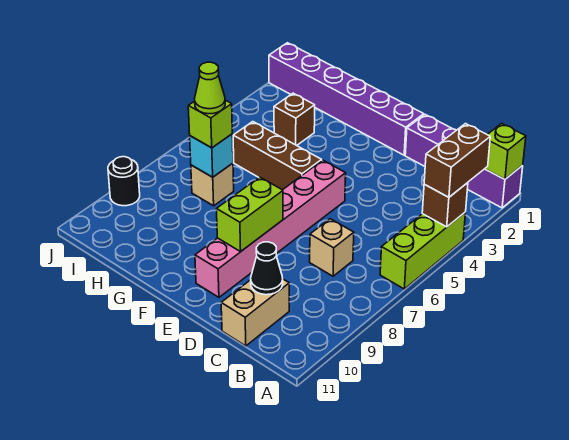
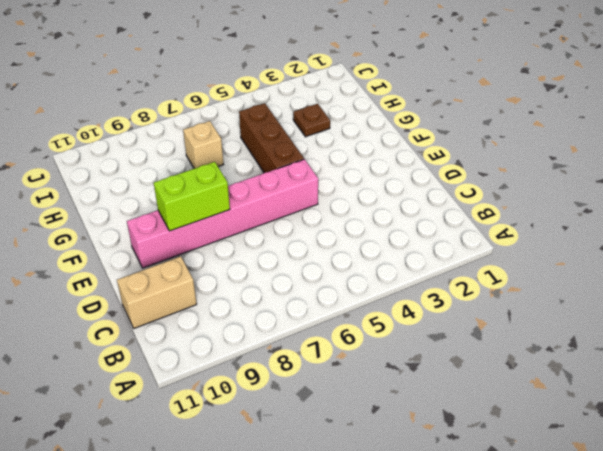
brown plate H3 level 1 -> brown brick H3 level 1
none -> purple brick A1:D1 level 1
none -> lime brick A4:A6 level 1
none -> tan brick C7 level 1

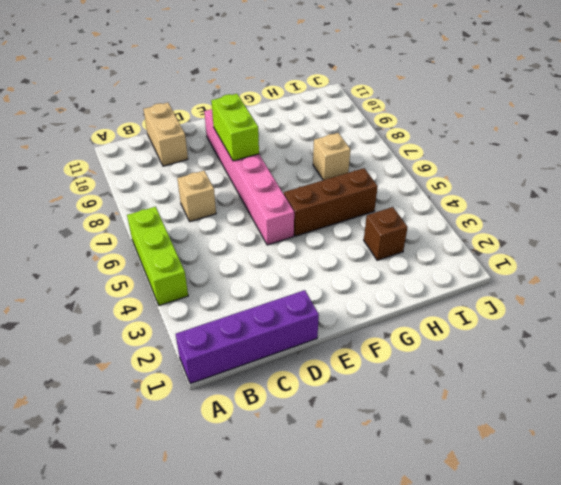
none -> purple brick E1:J1 level 1
none -> black round brick J9 level 1
none -> lime brick A1 level 2

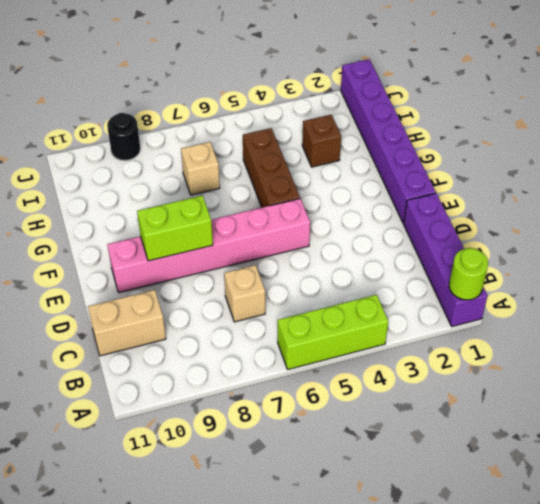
lime round brick A1 level 2 -> lime brick A1 level 2
none -> brown brick A4 level 2
none -> black cone C10 level 2
none -> cyan brick H7 level 2

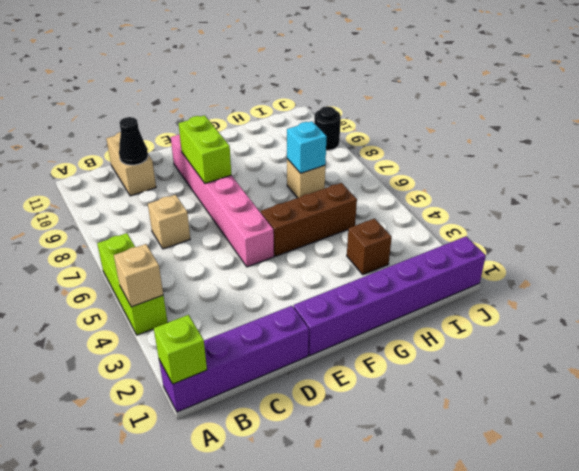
tan brick A4 level 2 -> brown brick A4 level 2
none -> brown brick A3:A4 level 3
none -> lime brick H7 level 3
none -> lime cone H7 level 4

